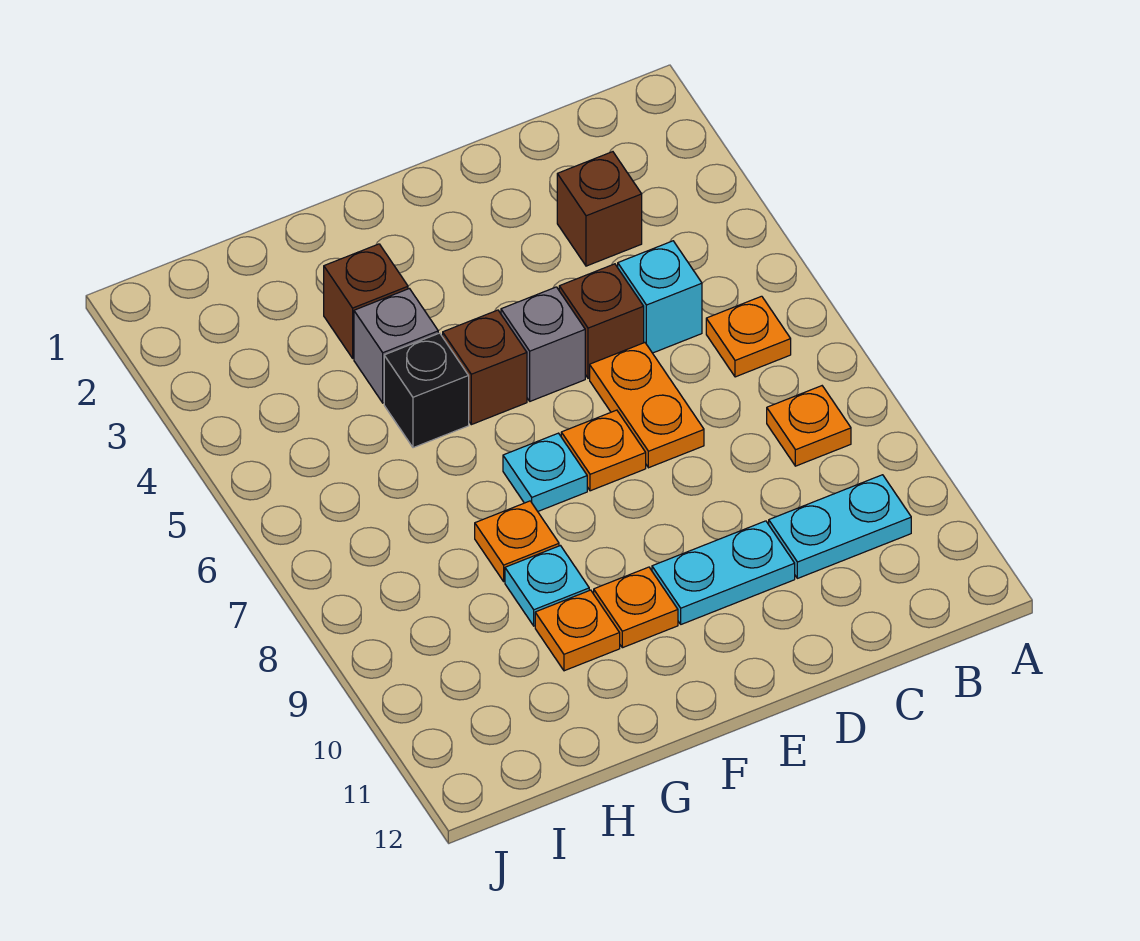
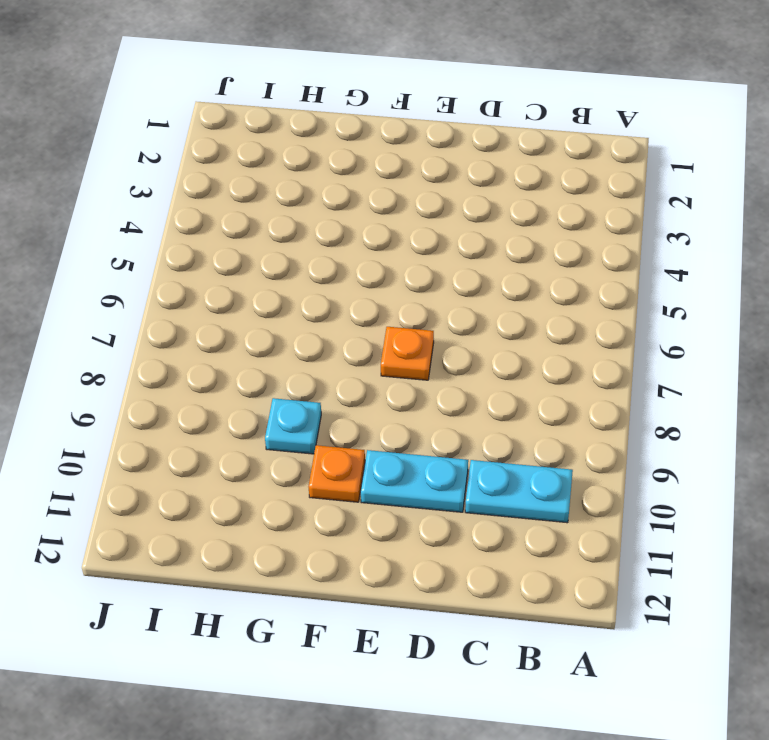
none -> orange plate B6 level 1
none -> orange plate B8 level 1
none -> brown brick C3 level 1

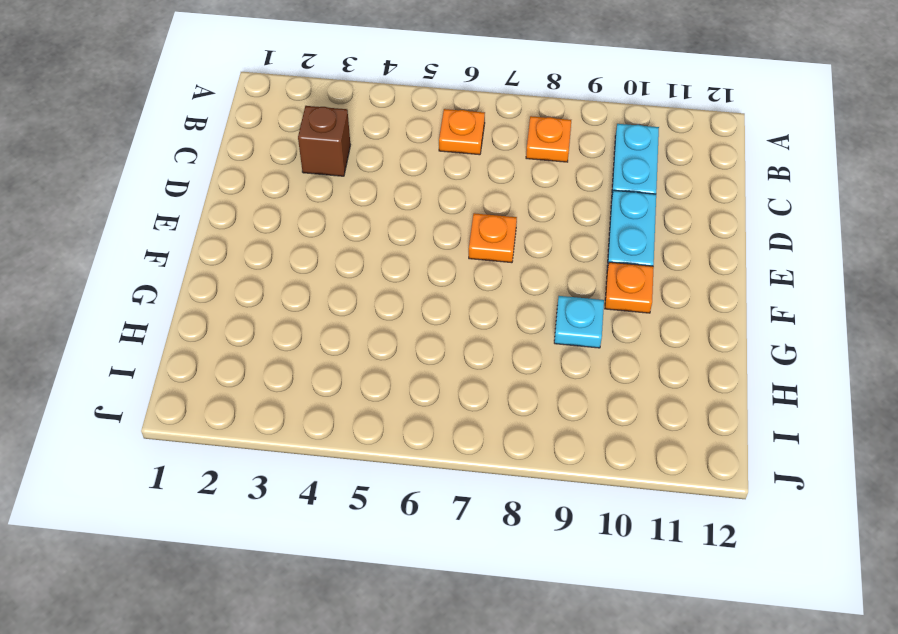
none -> cyan brick C5 level 1
none -> brown brick D5 level 1
none -> orange plate D6:D7 level 1

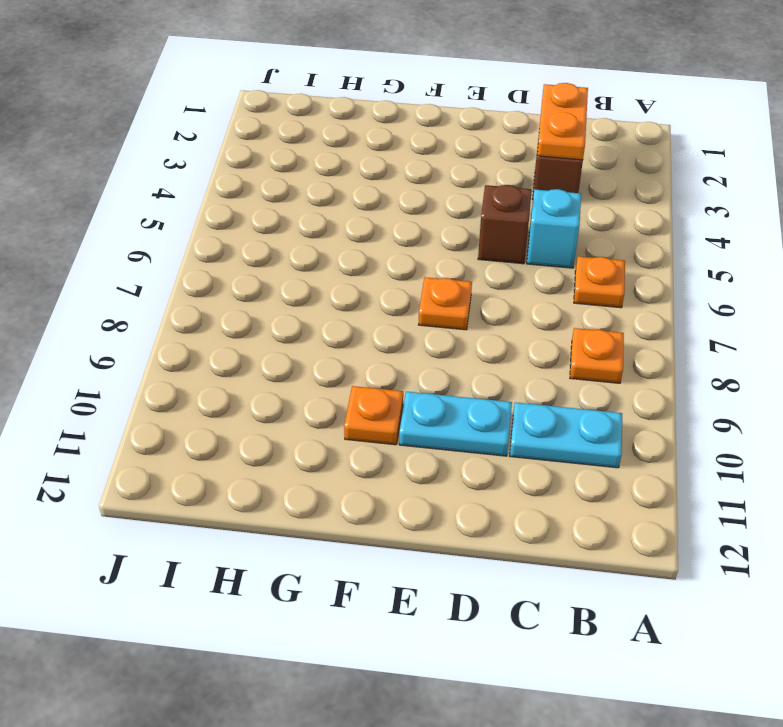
orange plate C2:C3 level 2 -> orange plate D6:D7 level 1
none -> grey brick E5 level 1
none -> brown brick F5 level 1
none -> cyan plate F7 level 1

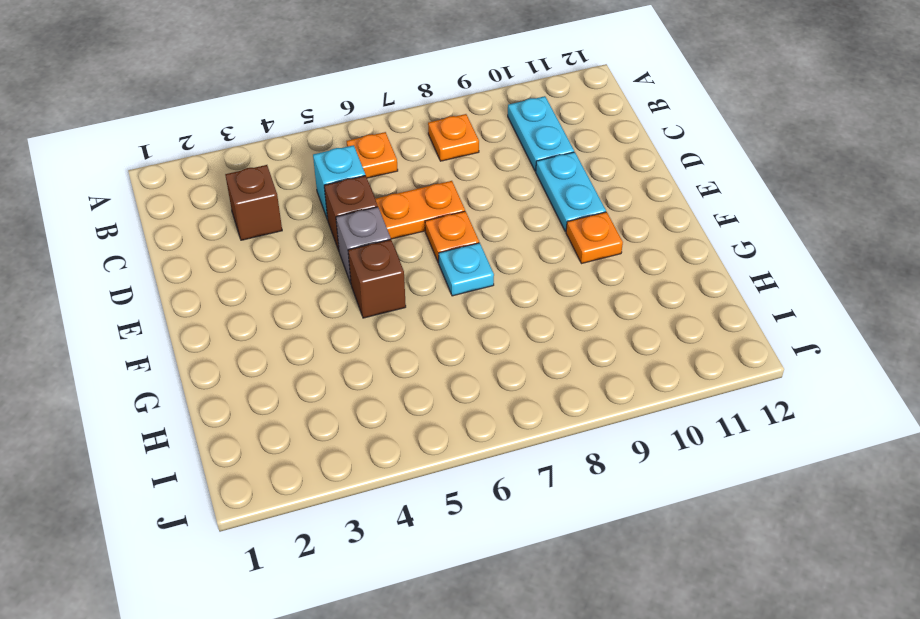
none -> brown brick G3 level 1
none -> grey brick G4 level 1
none -> black brick G5 level 1

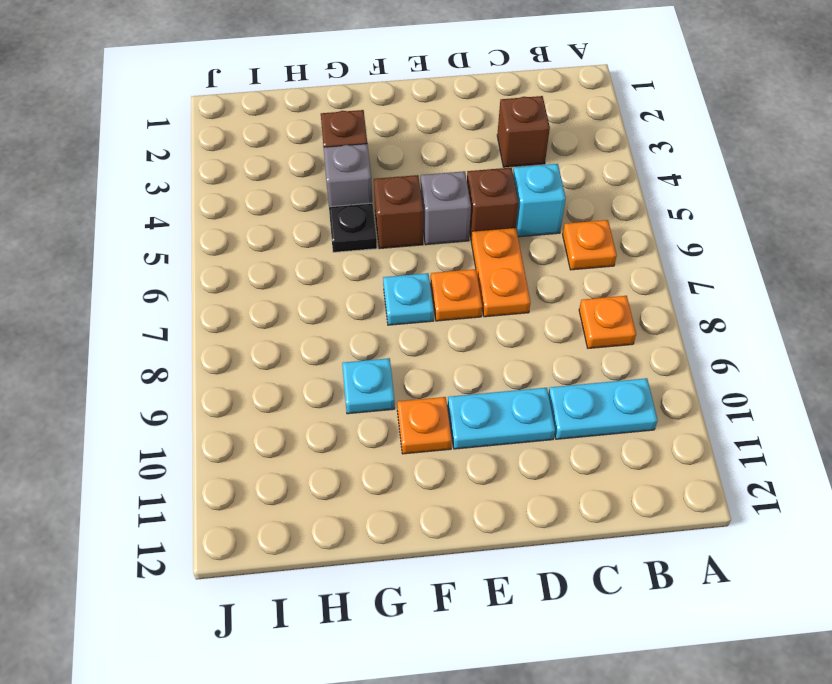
black plate G5 level 1 -> black brick G5 level 1
none -> orange plate G8 level 1
none -> orange plate G10 level 1

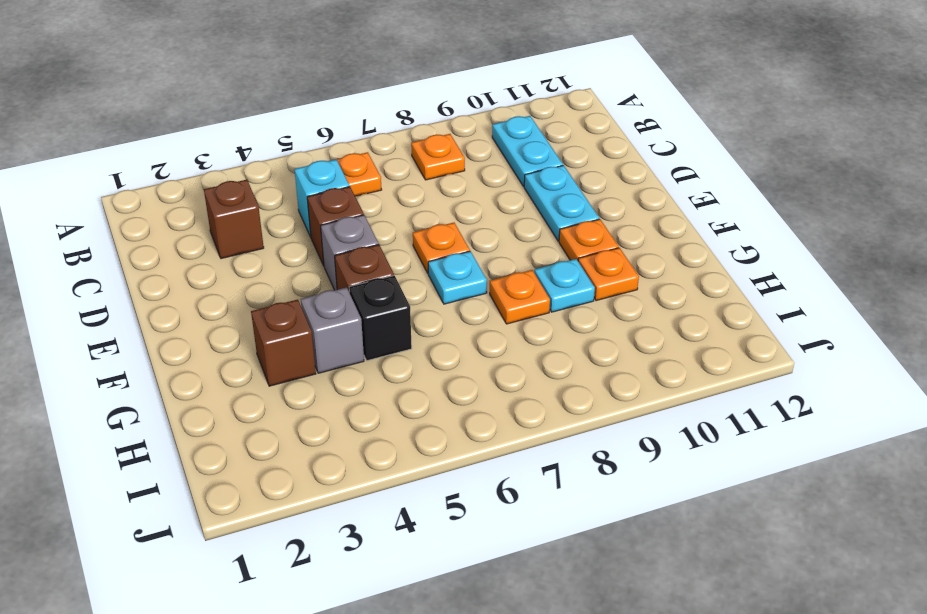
none -> orange plate D6:D7 level 1

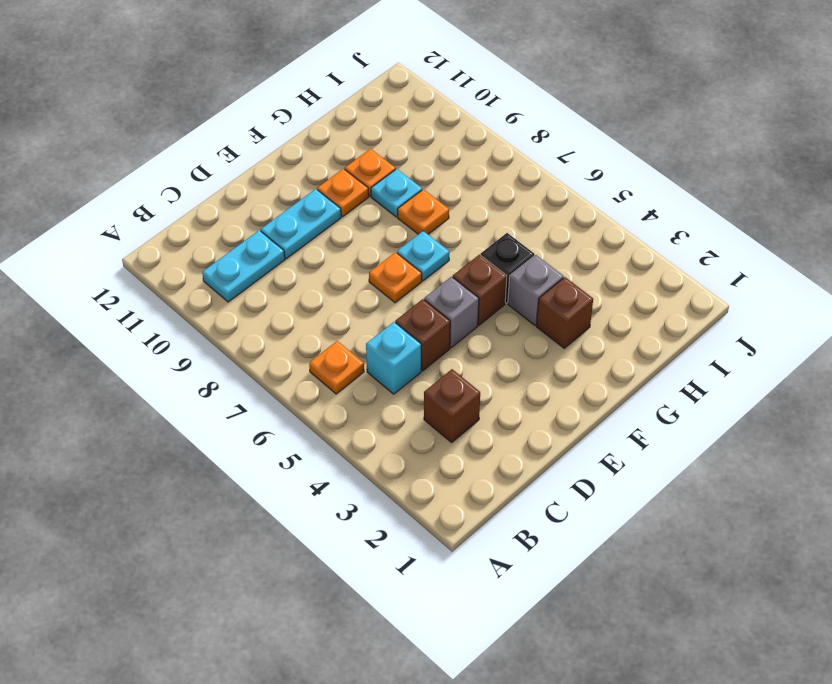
none -> orange plate B8 level 1
none -> orange plate D6:D7 level 1

